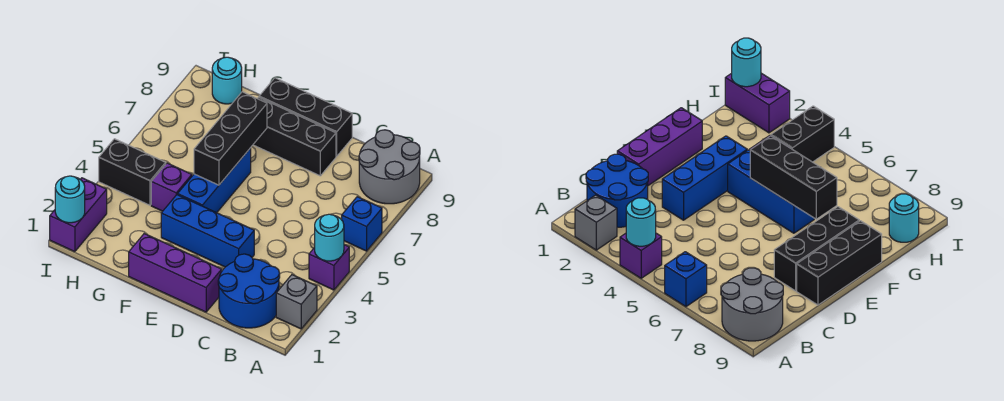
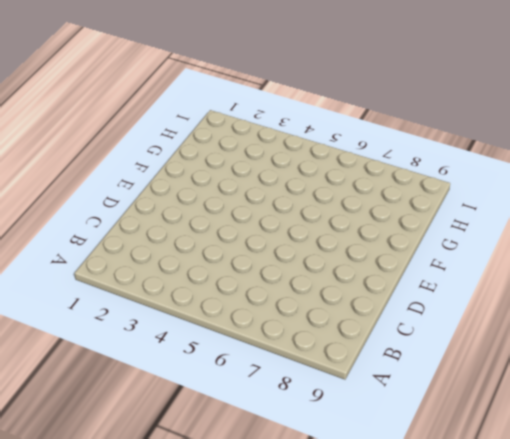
none -> grey brick A2 level 1
none -> purple brick A4 level 1
none -> blue brick A6 level 1

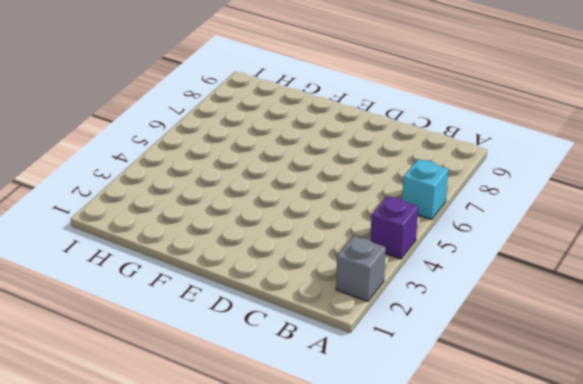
cyan brick A6 level 1 -> blue brick A6 level 1
none -> grey round brick A8:B9 level 1
none -> blue round brick B1:C2 level 1
none -> purple brick D1:F1 level 1

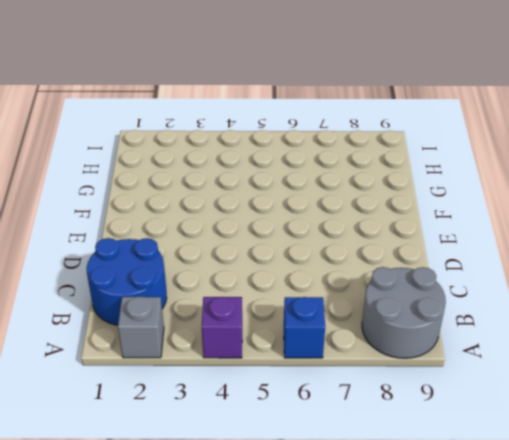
none -> purple brick D1:F1 level 1
none -> blue brick D3:F3 level 1
none -> black brick D8:F8 level 1

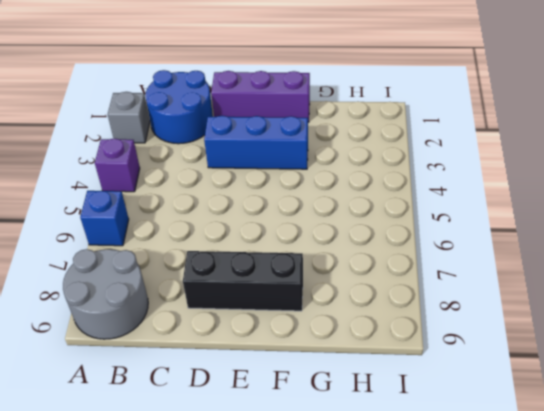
none -> black brick D9:F9 level 1
none -> blue brick F4:F6 level 1
none -> purple brick G4 level 1

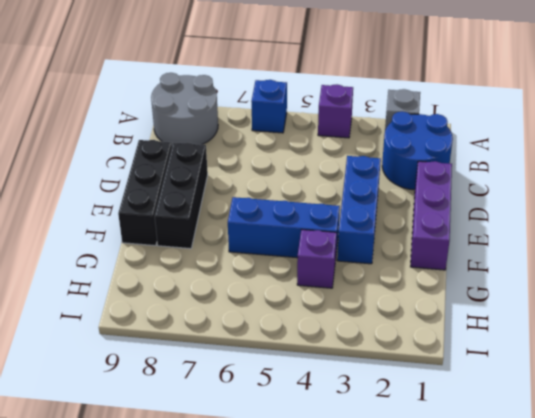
none -> black brick H4:I4 level 1
none -> cyan round brick H9 level 1
none -> purple brick I1:I2 level 1

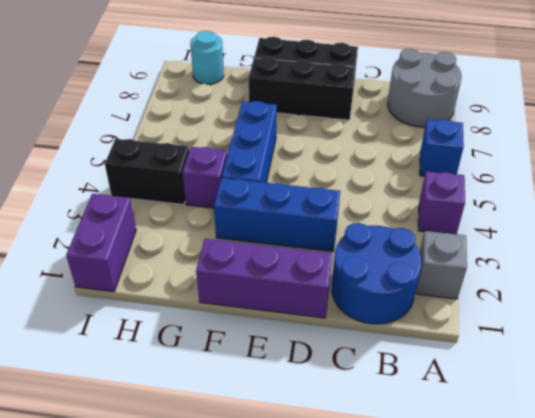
none -> cyan round brick A4 level 2
none -> black brick F5:F7 level 2
none -> cyan round brick I1 level 2

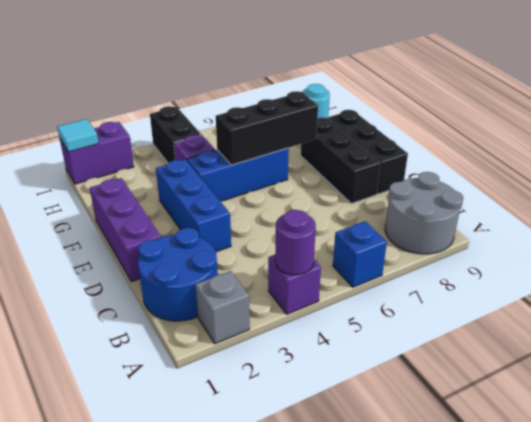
purple round brick A4 level 2 -> cyan round brick A4 level 2
cyan tile I1 level 2 -> cyan round brick I1 level 2

